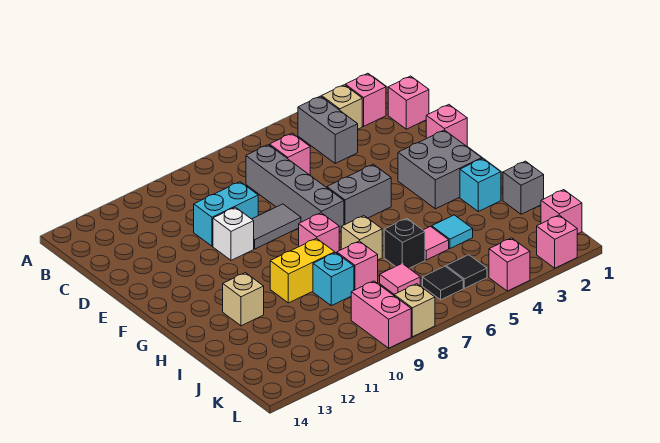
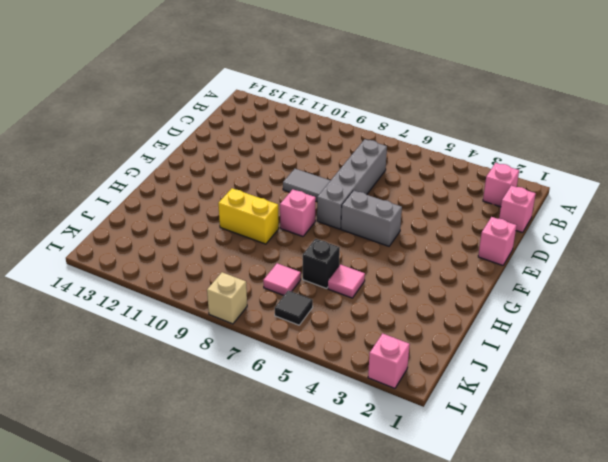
none -> tan brick B3 level 1
none -> grey brick B4:C4 level 1
none -> pink brick C6 level 1
none -> cyan brick D9:D10 level 1

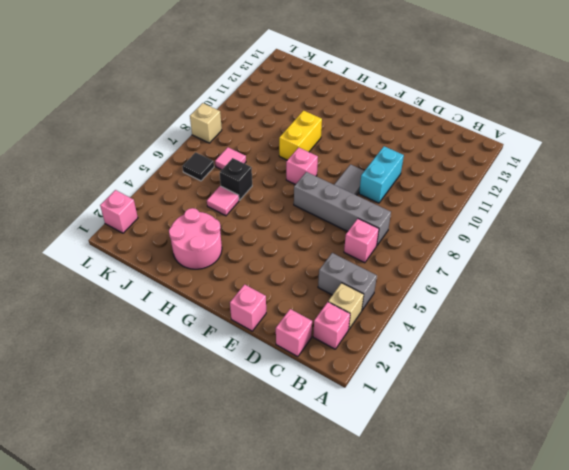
pink round brick H2:I3 level 1 -> cyan brick H2 level 1
none -> white brick E10 level 1
none -> grey brick F2:G3 level 1
none -> grey brick F5:F6 level 1
none -> tan brick H7 level 1

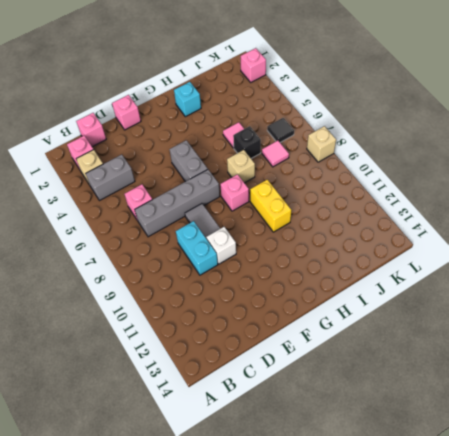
none -> grey brick F2:G3 level 1
none -> tan brick H12 level 1
none -> grey brick I1 level 1
none -> cyan tile I4 level 1

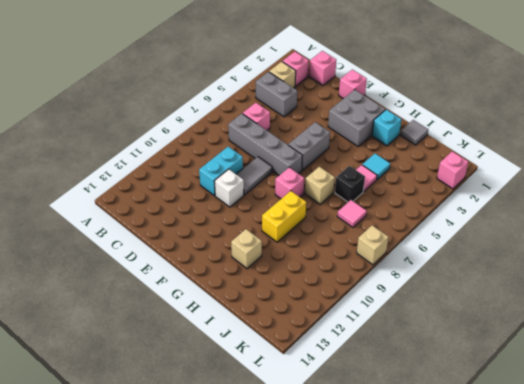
grey tile I1 level 1 -> grey brick I1 level 1
none -> pink brick I8 level 1
none -> cyan brick I9 level 1
none -> pink brick K1 level 1
none -> black tile K5 level 1

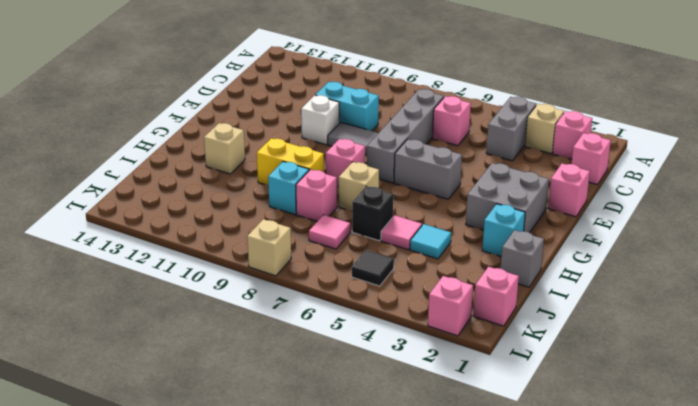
none -> black tile K6 level 1
none -> pink brick K9:L9 level 1
none -> pink brick L4 level 1

